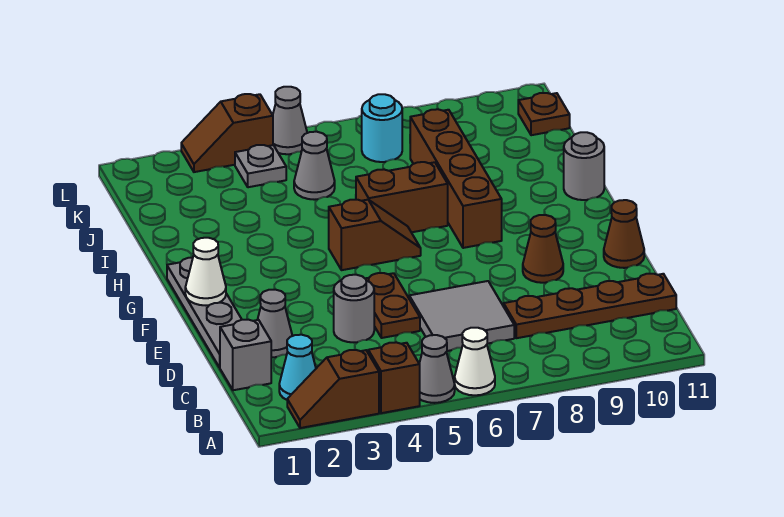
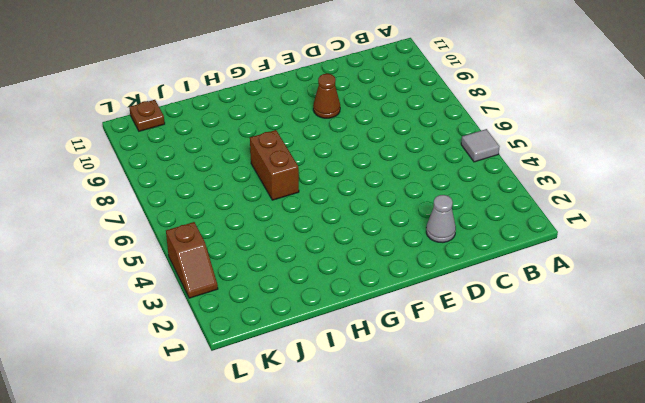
grey tile A5 level 1 -> grey cone A5 level 1
none -> brown slope A2:A3 level 1 top 3
none -> brown brick A4 level 1
none -> white cone A6 level 1

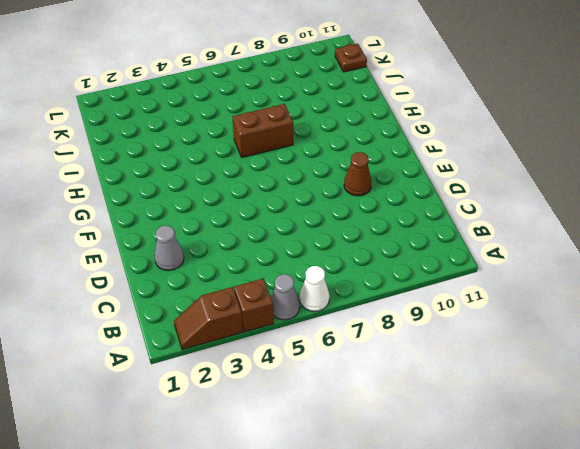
none -> cyan cone B2 level 1
none -> grey brick C1 level 1
none -> grey tile C6:D7 level 1

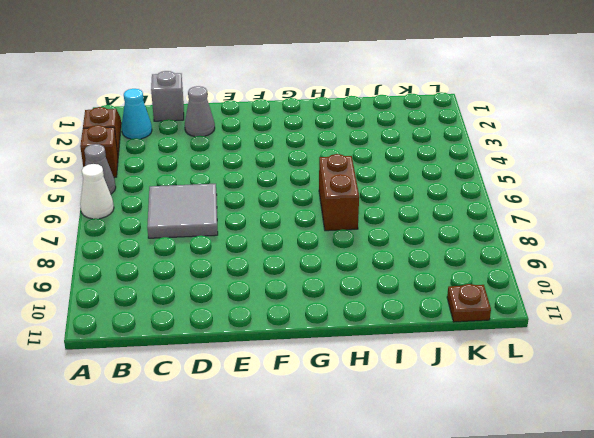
none -> brown plate C8:C11 level 1
none -> grey plate D1:G1 level 1
none -> grey round brick D4 level 1

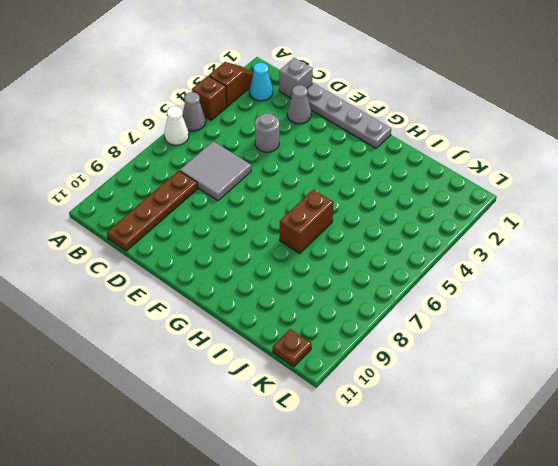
none -> brown plate D5:E5 level 1
none -> brown cone E9 level 1
none -> brown cone E11 level 1

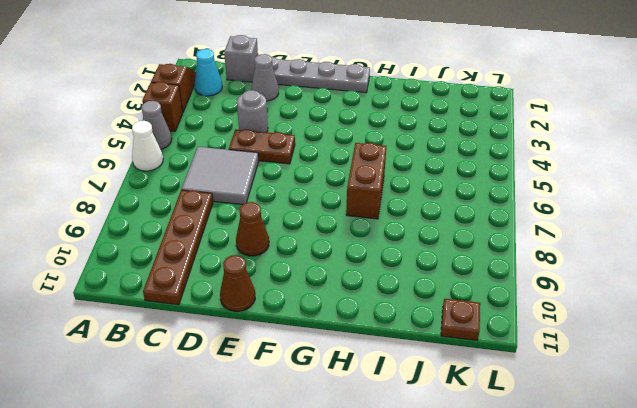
none -> brown slope G5:G6 level 1 top 5
none -> brown brick G8:J8 level 1
none -> grey round brick H11 level 1

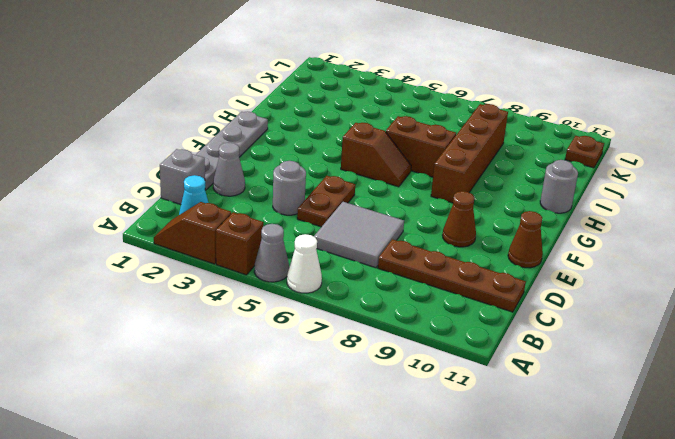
none -> grey cone J5 level 1
none -> grey plate K4 level 1
none -> cyan round brick K7 level 1

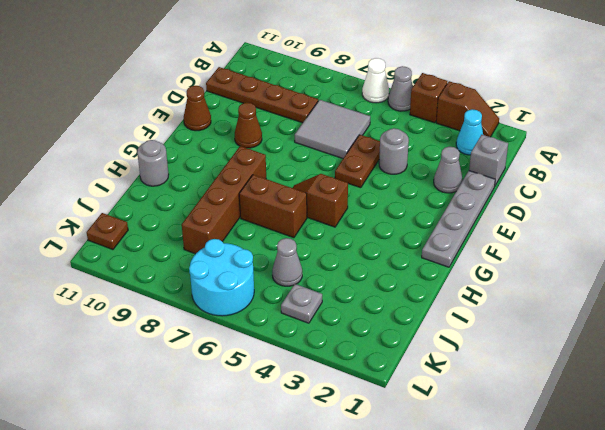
cyan round brick K6:L7 level 1 -> cyan round brick K7 level 1
none -> brown slope L3:L4 level 1 top 4
none -> grey cone L5 level 1
none -> white cone F1 level 2

